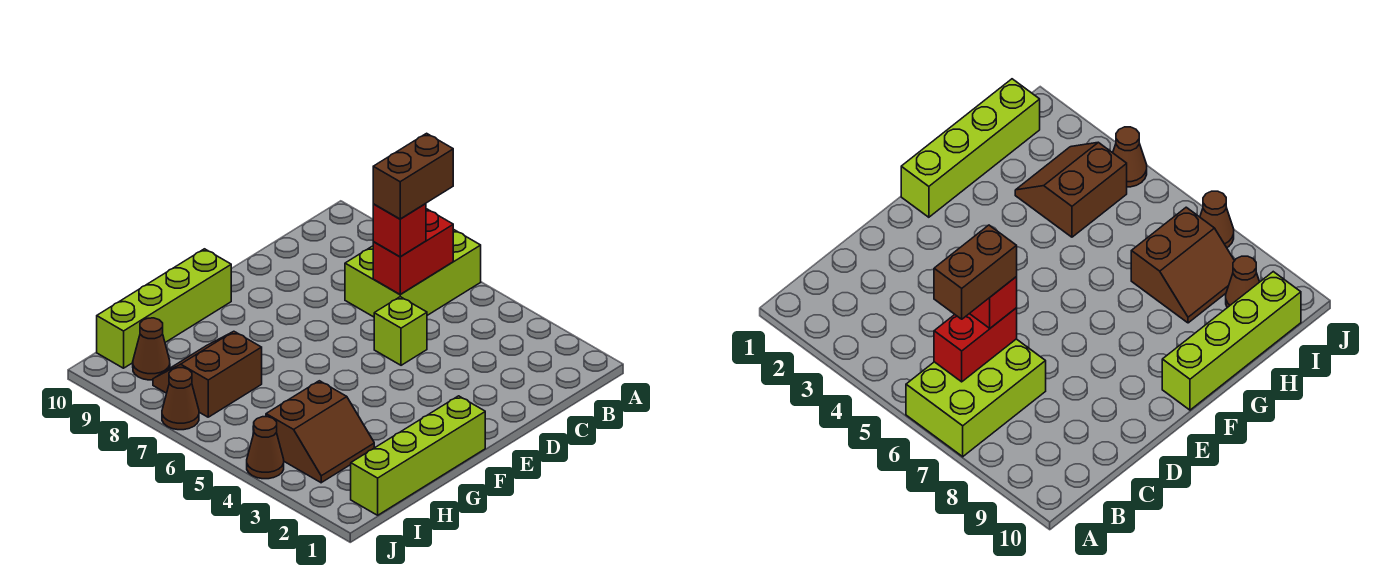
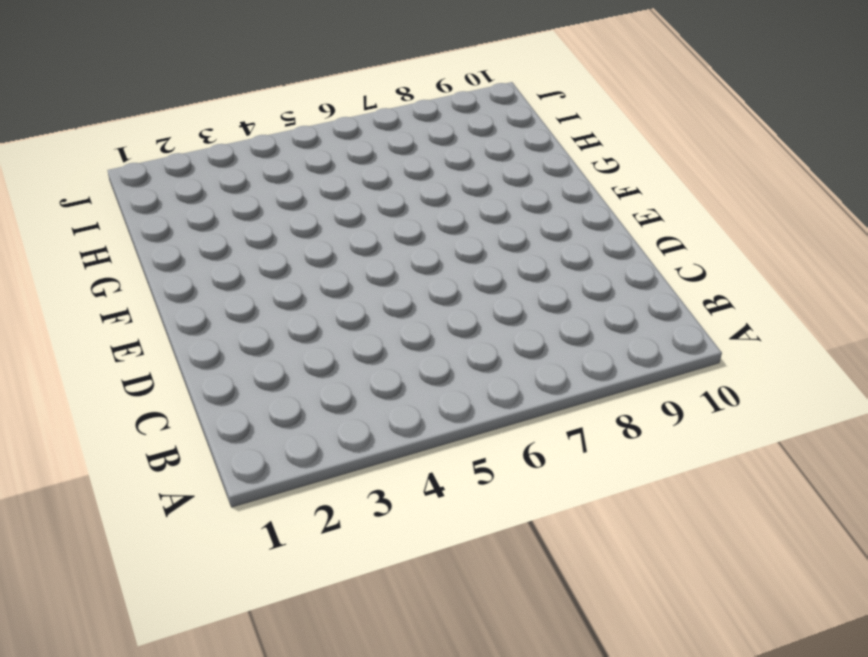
none -> lime brick A6:C7 level 1
none -> lime brick D5 level 1
none -> lime brick F1:I1 level 1

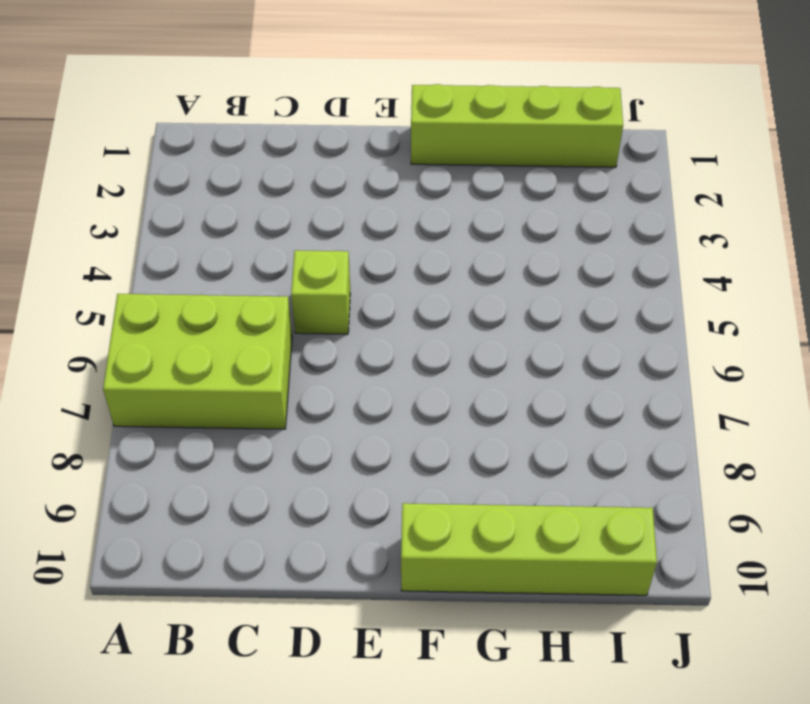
none -> brown slope H3:I4 level 1 top 4
none -> brown slope H7:I8 level 1 top 7
none -> brown cone I9 level 1

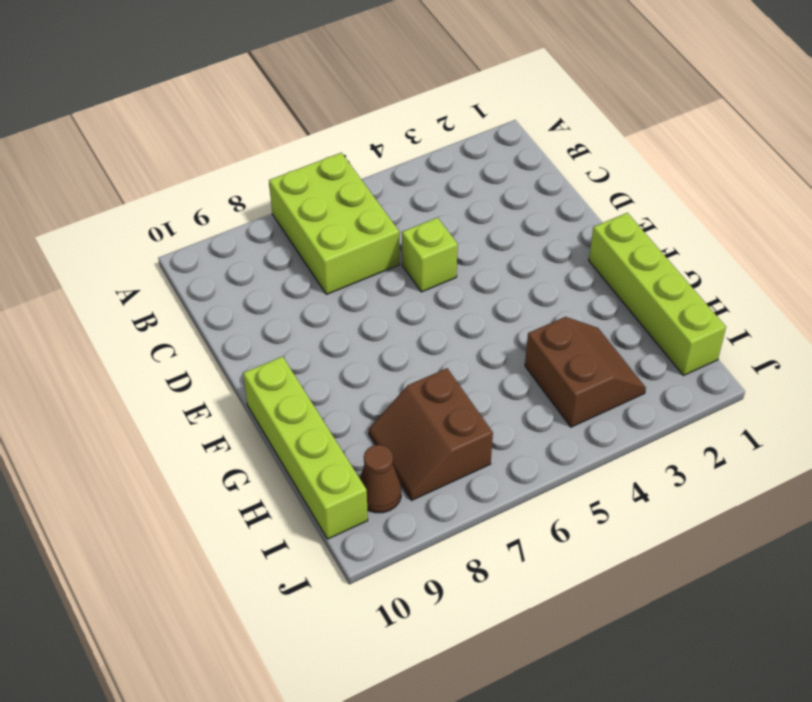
none -> brown cone J4 level 1
none -> brown cone J7 level 1
none -> red brick B6:C6 level 2

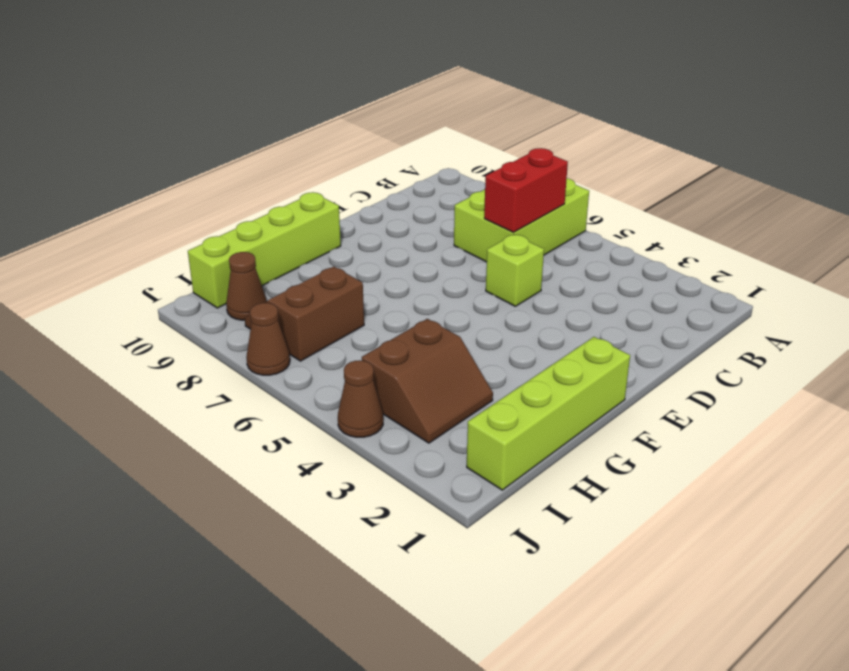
none -> red brick C6 level 3
none -> brown brick B6:C6 level 4

